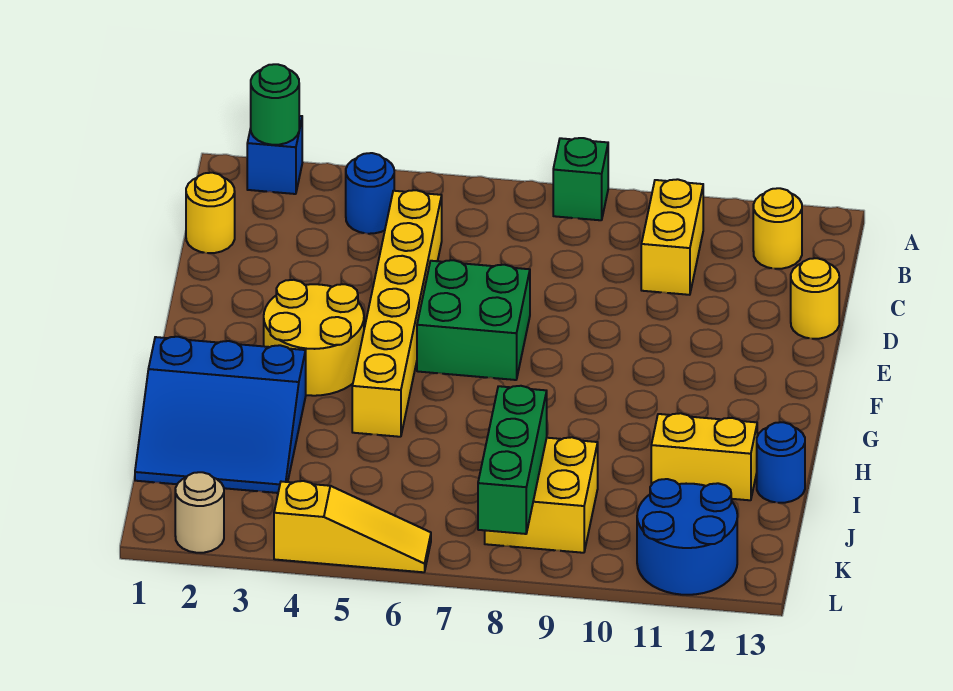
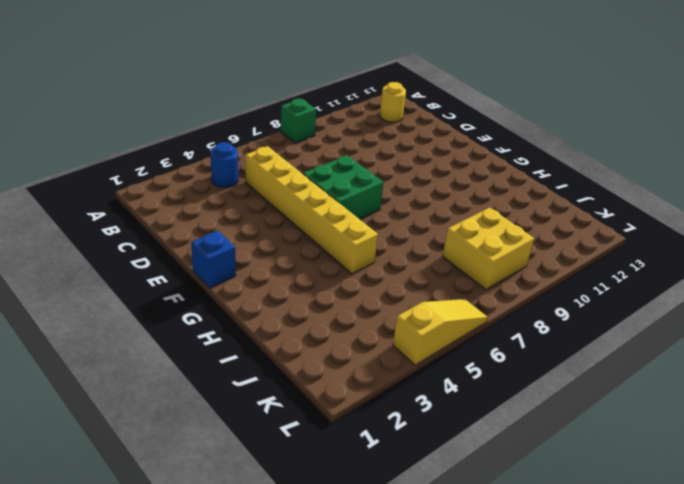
blue brick F1 level 1 -> blue brick A2 level 1
none -> yellow brick B10:C10 level 1
none -> yellow round brick C1 level 1
none -> yellow round brick D13 level 1

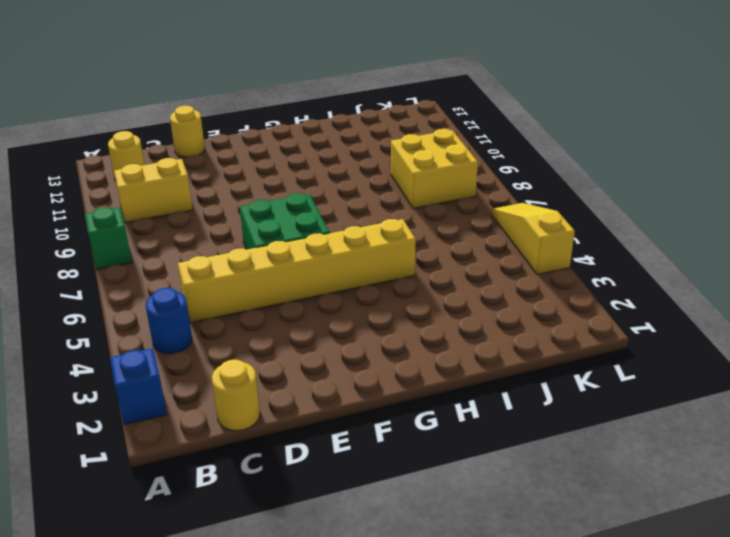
none -> yellow round brick F3:G4 level 1
none -> blue slope H1:J3 level 1 top H
none -> yellow brick I11:I12 level 1

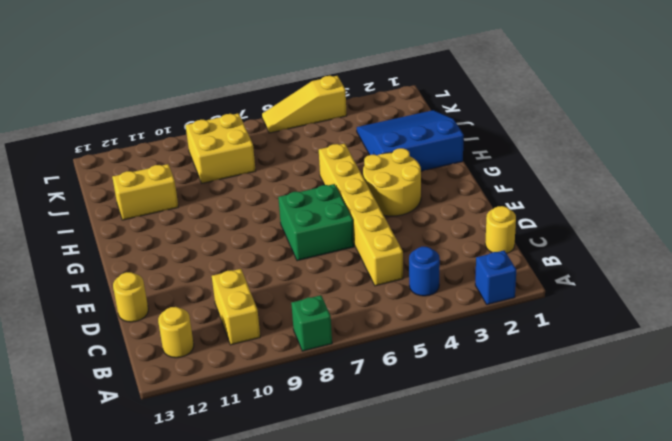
none -> blue round brick I13 level 1
none -> blue round brick K11:L12 level 1
none -> tan round brick L2 level 1

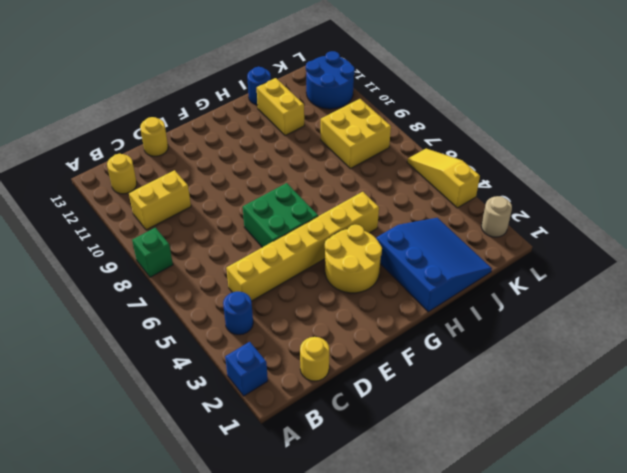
none -> green round brick A2 level 2
none -> green brick J8:L8 level 2

